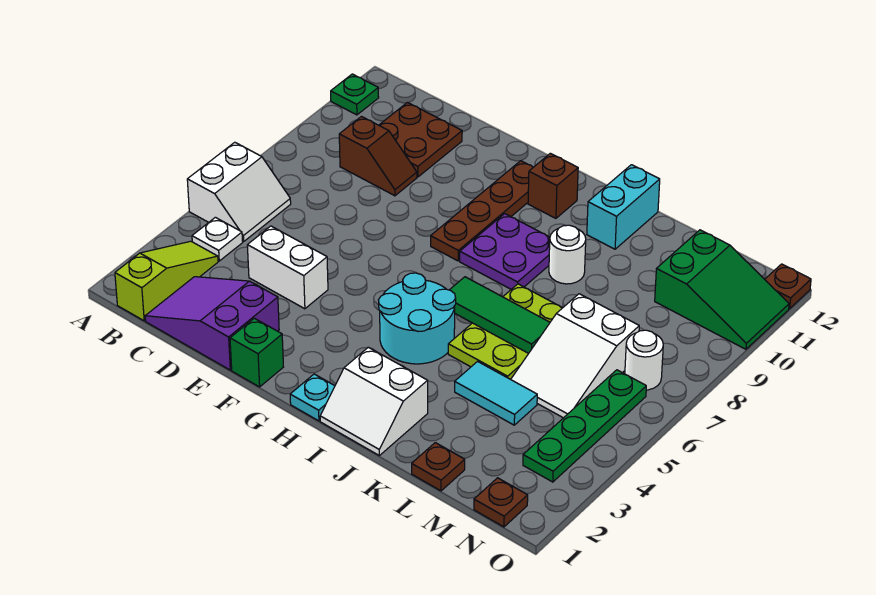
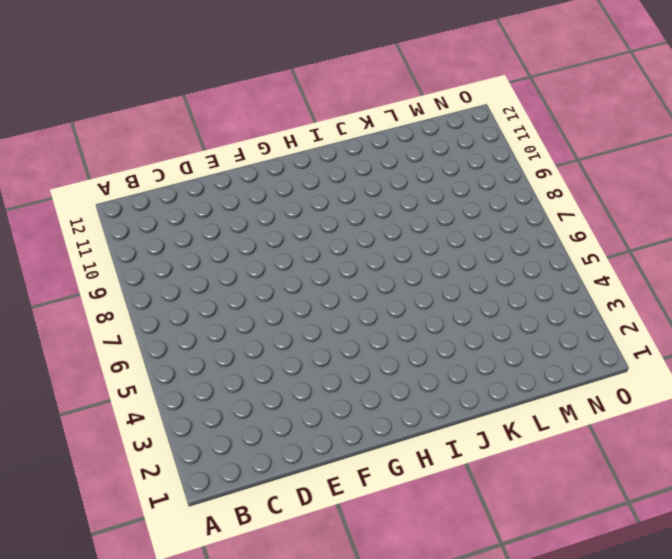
none -> white slope A5:B6 level 1 top A
none -> green plate A11 level 1
none -> lime slope B1:B3 level 1 top 1

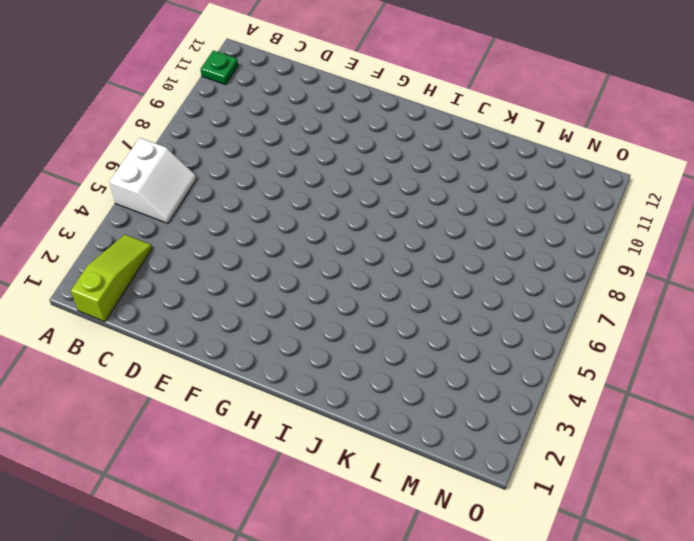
none -> white plate B4 level 1
none -> purple slope C1:E2 level 1 top E
none -> brown slope C9:D9 level 1 top C

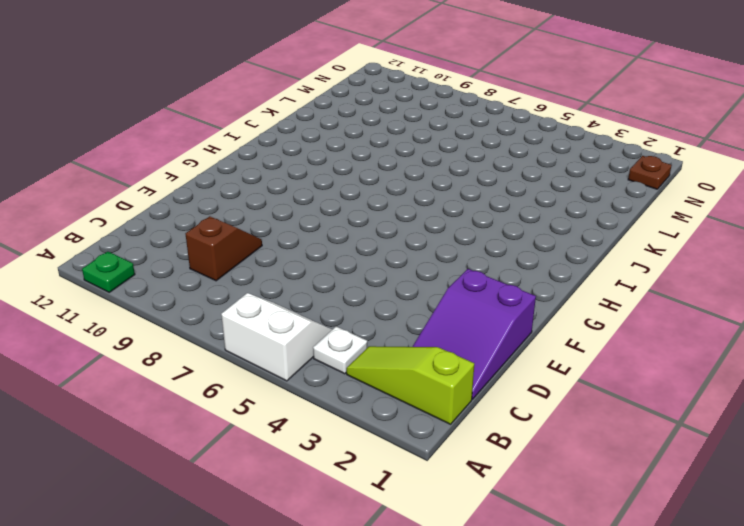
none -> brown plate C10:D11 level 1
none -> white brick D4:E4 level 1
none -> green brick F1 level 1

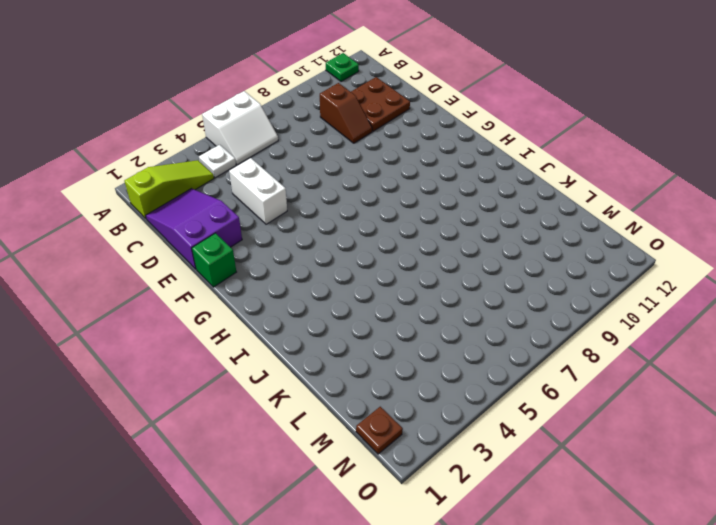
none -> brown plate G8:G11 level 1
none -> cyan plate H1 level 1
none -> cyan round brick H4:I5 level 1

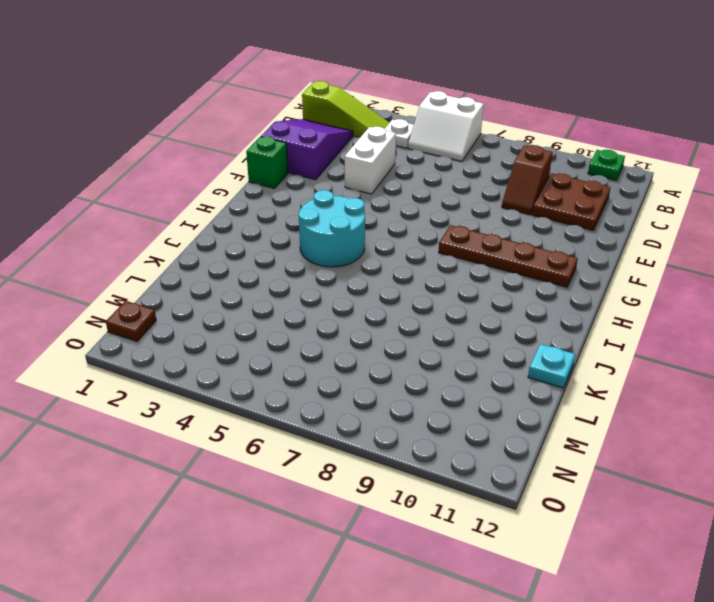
cyan plate K12 level 1 -> cyan plate H1 level 1
none -> purple plate H8:I9 level 1
none -> brown brick H11 level 1
none -> white slope I1:J2 level 1 top 2

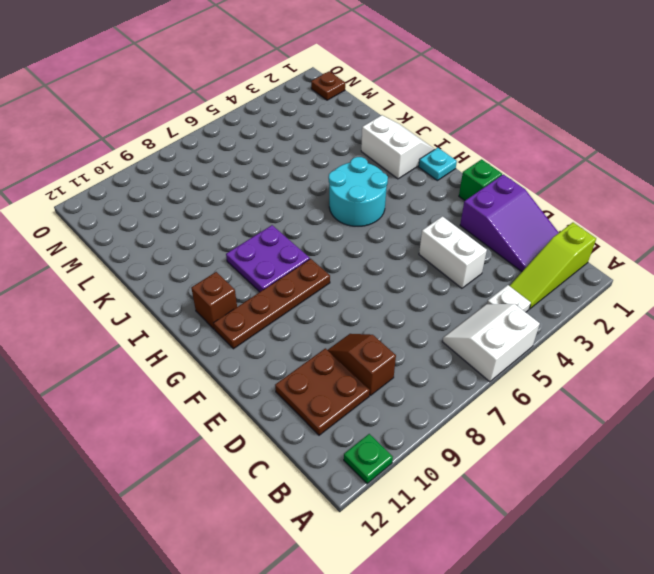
none -> lime plate J5:K7 level 1
none -> white round brick J9 level 1
none -> cyan brick J11:J12 level 1

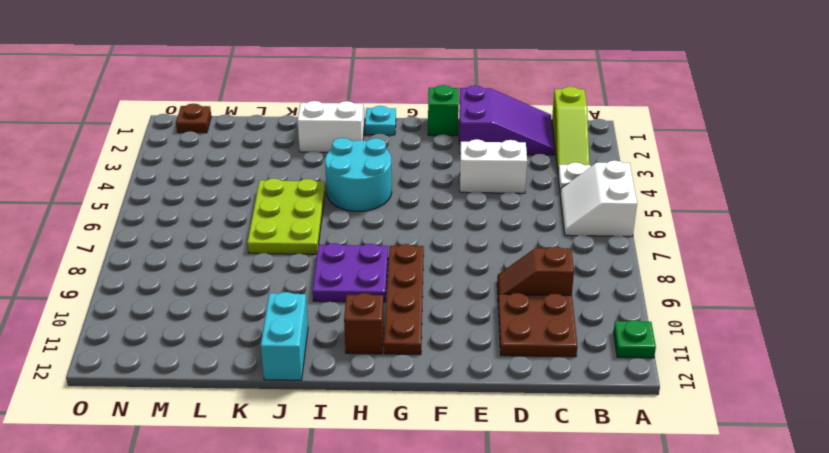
none -> white round brick J9 level 1
none -> cyan tile K4:L4 level 1
none -> brown plate L1 level 1

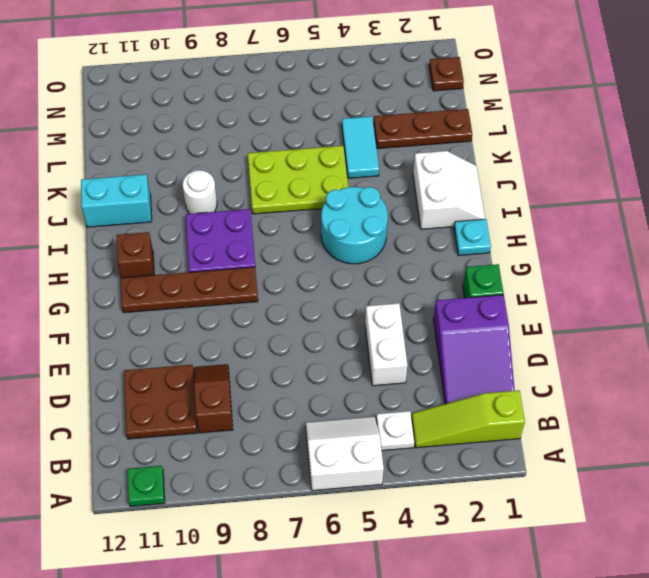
brown plate L1:L3 level 1 -> brown plate L1 level 1
none -> white slope L5:M7 level 1 top 7
none -> green slope M10:O11 level 1 top M
none -> green plate N3:N6 level 1

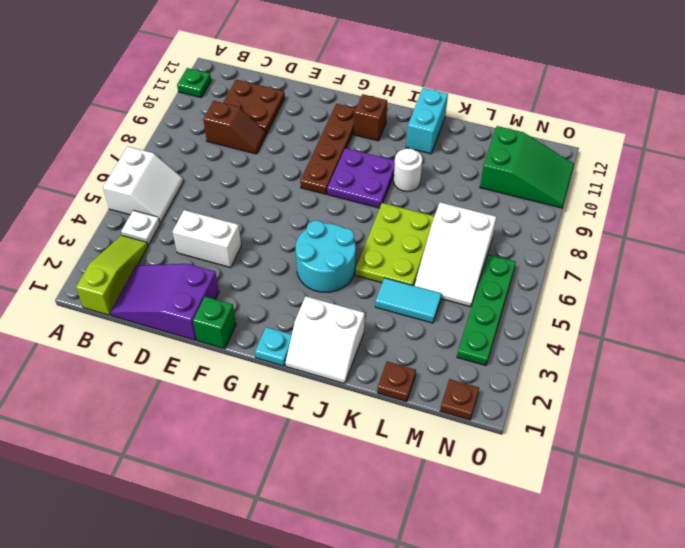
none -> white round brick N7 level 1
none -> brown plate O12 level 1
none -> green tile I6:K6 level 2

